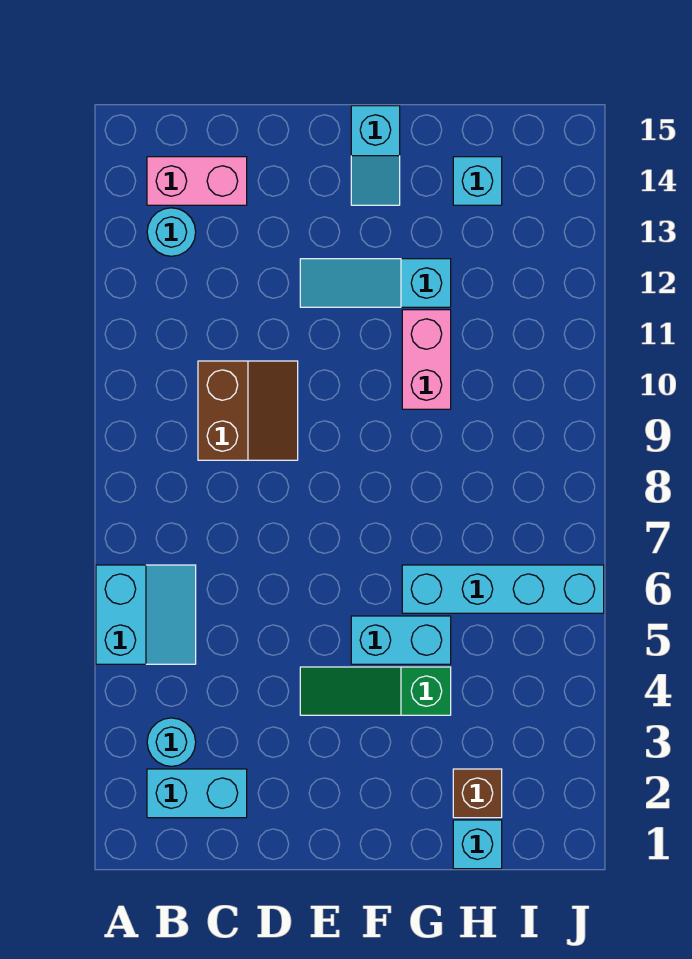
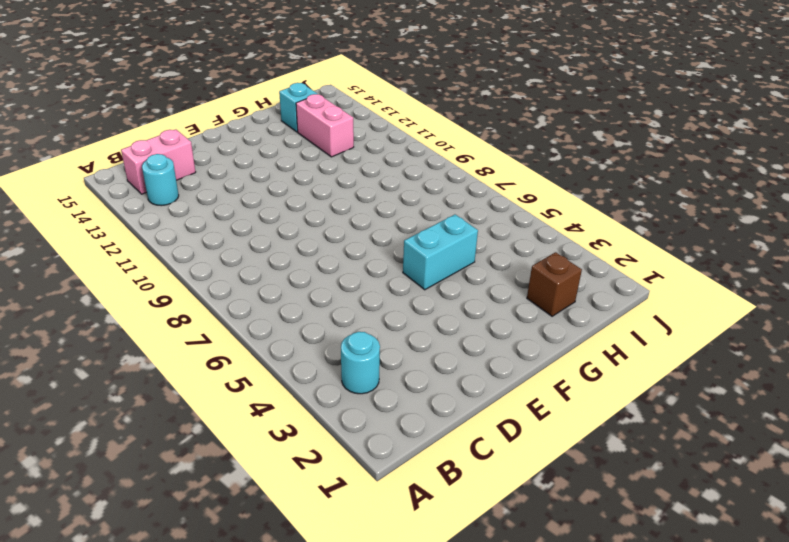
pink brick H12:H13 level 1 -> pink brick G10:G11 level 1
none -> cyan slope A5:B6 level 1 top A
none -> cyan brick B2:C2 level 1
none -> brown slope C9:D10 level 1 top C

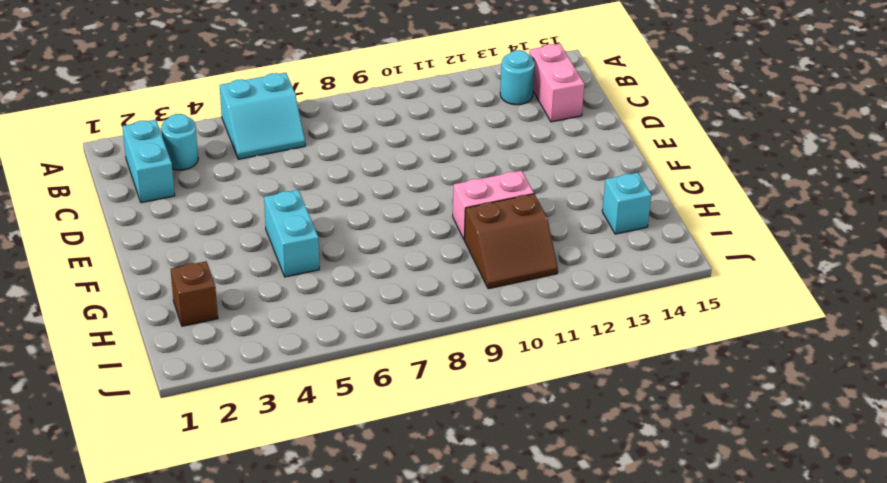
brown slope H10:I11 level 1 top H -> brown slope C9:D10 level 1 top C
none -> green slope E4:G4 level 1 top G
none -> cyan slope E12:G12 level 1 top G
none -> cyan slope F14:F15 level 1 top 15

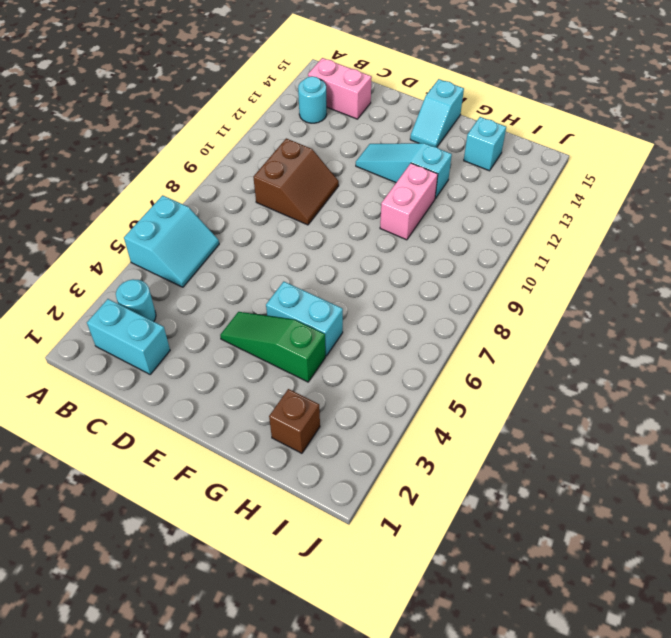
none -> cyan brick G6:J6 level 1
none -> cyan brick H1 level 1

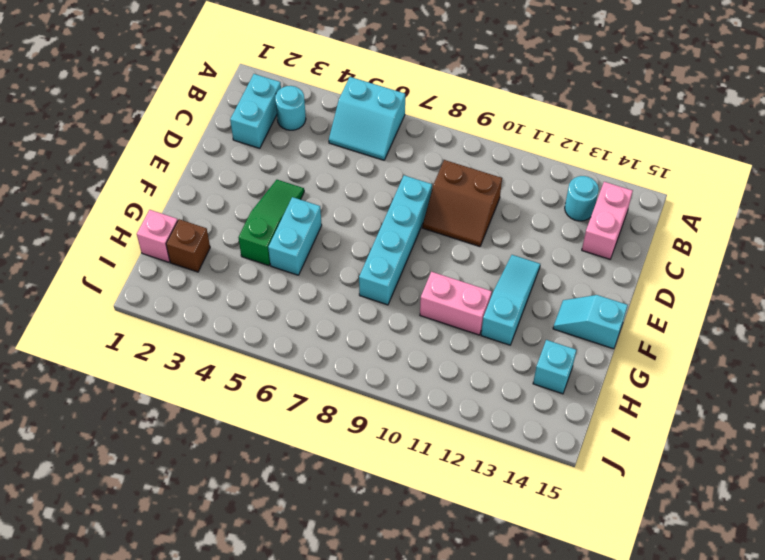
cyan brick D8:G8 level 1 -> cyan brick G6:J6 level 1
pink brick H1 level 1 -> cyan brick H1 level 1

